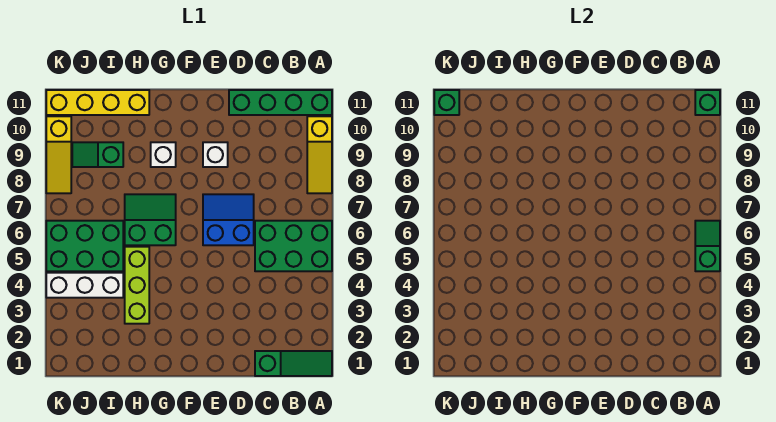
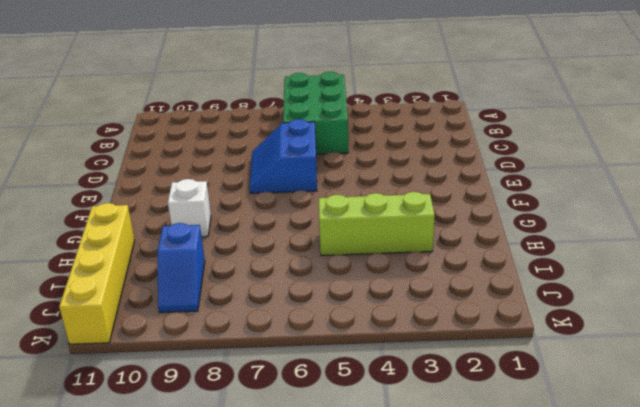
blue slope I9:J9 level 1 top I -> green slope I9:J9 level 1 top I
none -> green slope A1:C1 level 1 top C
none -> yellow slope A8:A10 level 1 top 10
none -> green brick A11:D11 level 1

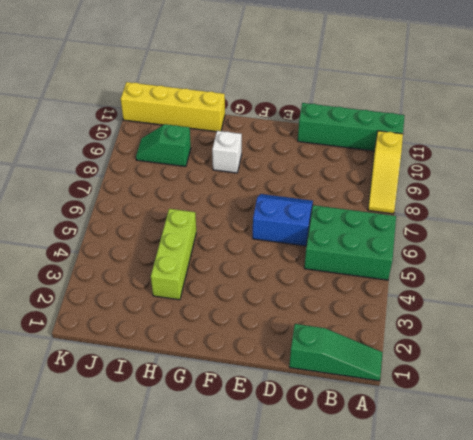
none -> white brick E9 level 1
none -> green slope G6:H7 level 1 top 6
none -> white brick I4:K4 level 1

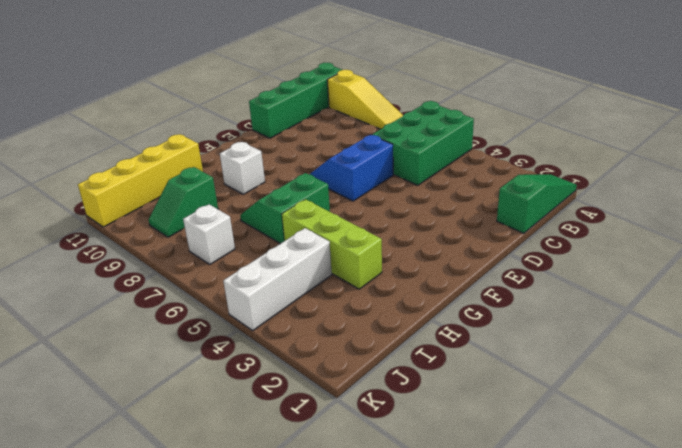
white brick J7 level 1 -> white brick E9 level 1
none -> green brick I5:K6 level 1
none -> yellow slope K8:K10 level 1 top 10
none -> green slope A5:A6 level 2 top 5

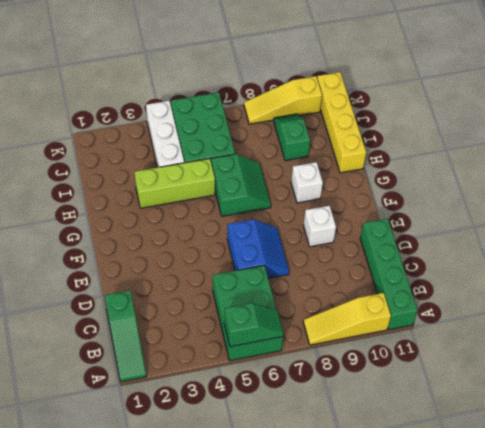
none -> green brick A11 level 2
none -> green brick K11 level 2

